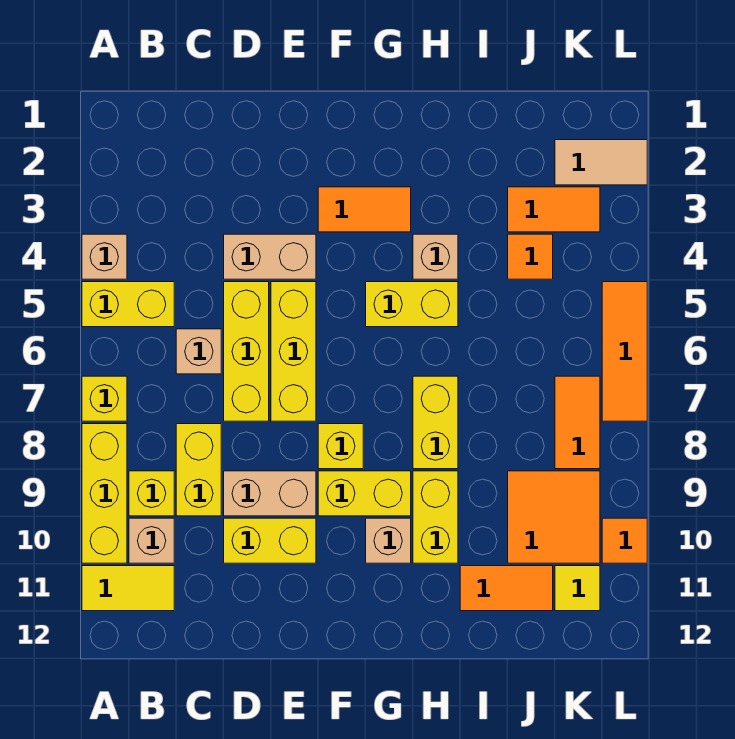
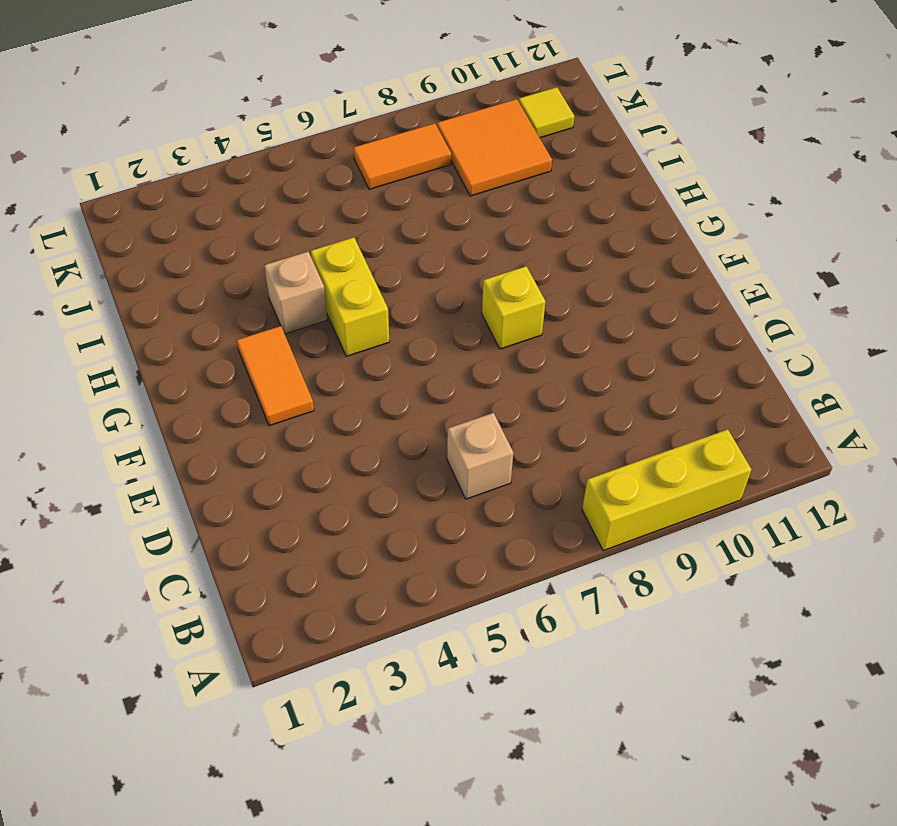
none -> tan brick A4 level 1
none -> yellow brick A5:B5 level 1
none -> yellow brick A7 level 1
none -> yellow tile A11:B11 level 1

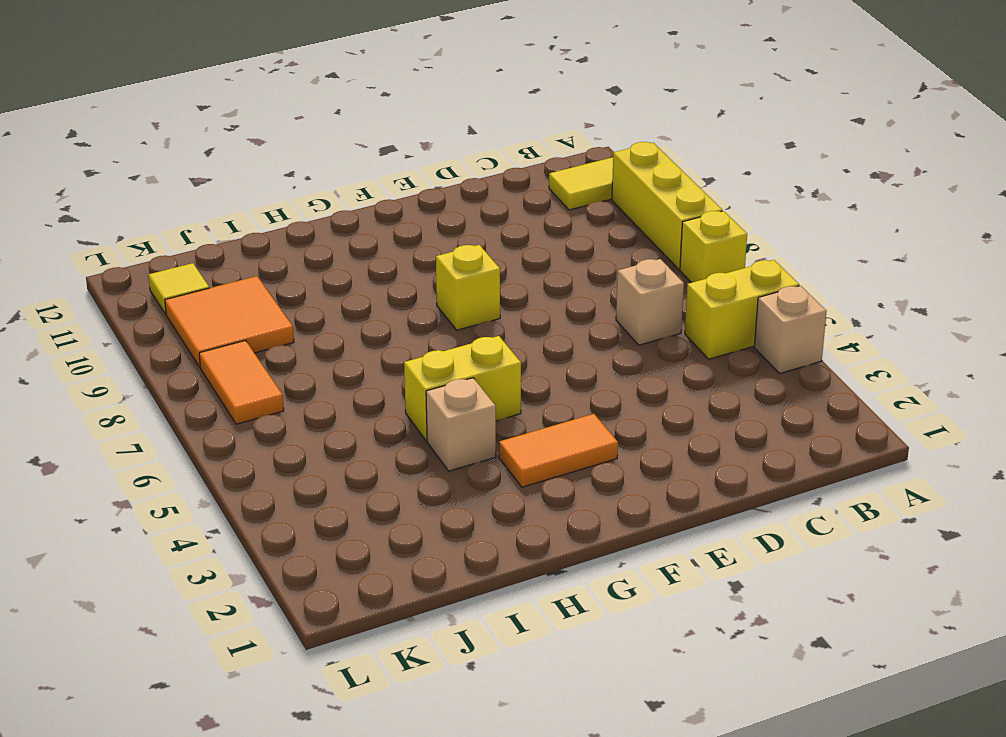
none -> yellow brick B9 level 1
none -> tan brick B10 level 1
none -> yellow brick C8:C9 level 1
none -> tan brick D4:E4 level 1

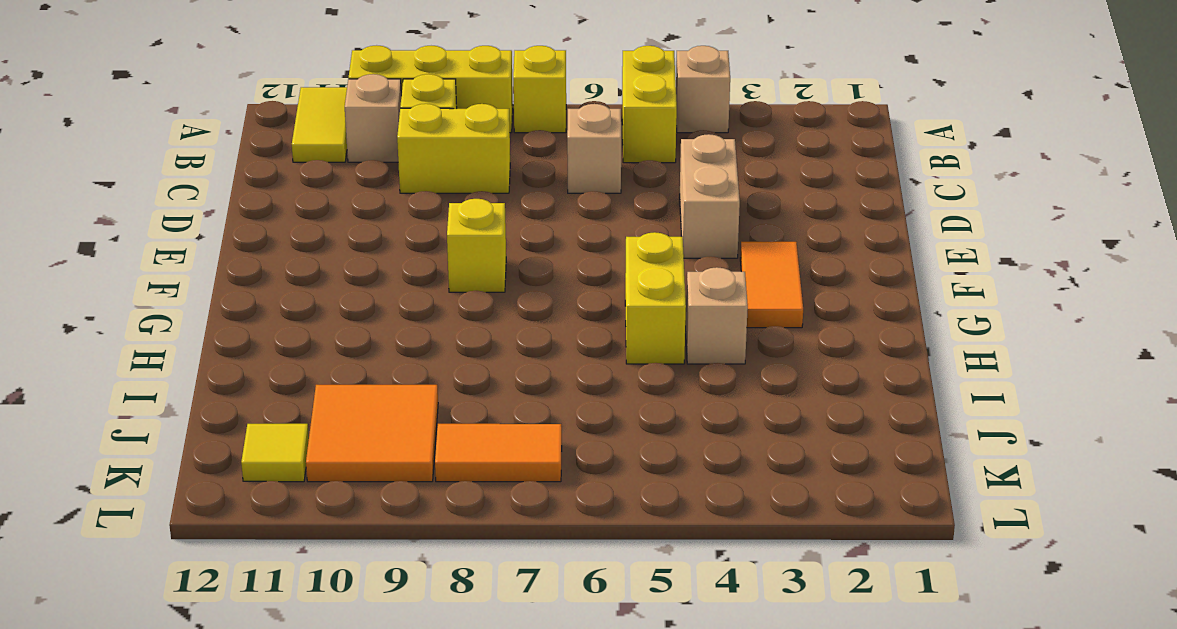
none -> yellow brick D5:D7 level 1
none -> tan brick D9:E9 level 1
none -> yellow brick D10:E10 level 1
none -> yellow brick E5:E7 level 1

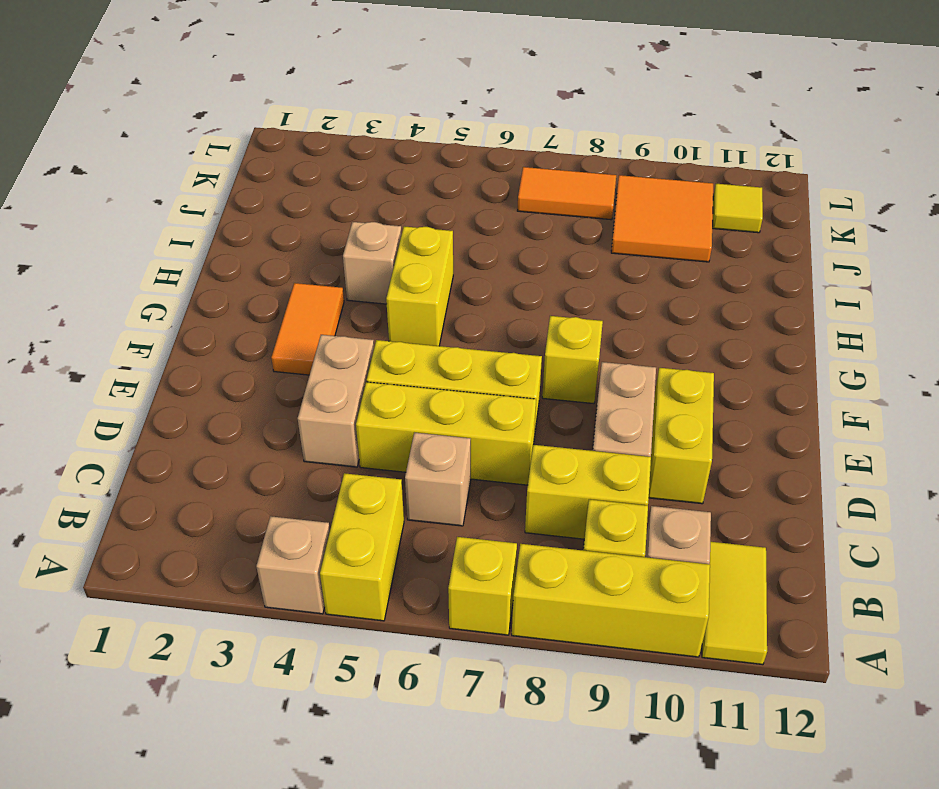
none -> yellow brick F9:G9 level 1
none -> tan brick G10 level 1
none -> yellow brick H7:H8 level 1
none -> yellow brick H9:H10 level 1

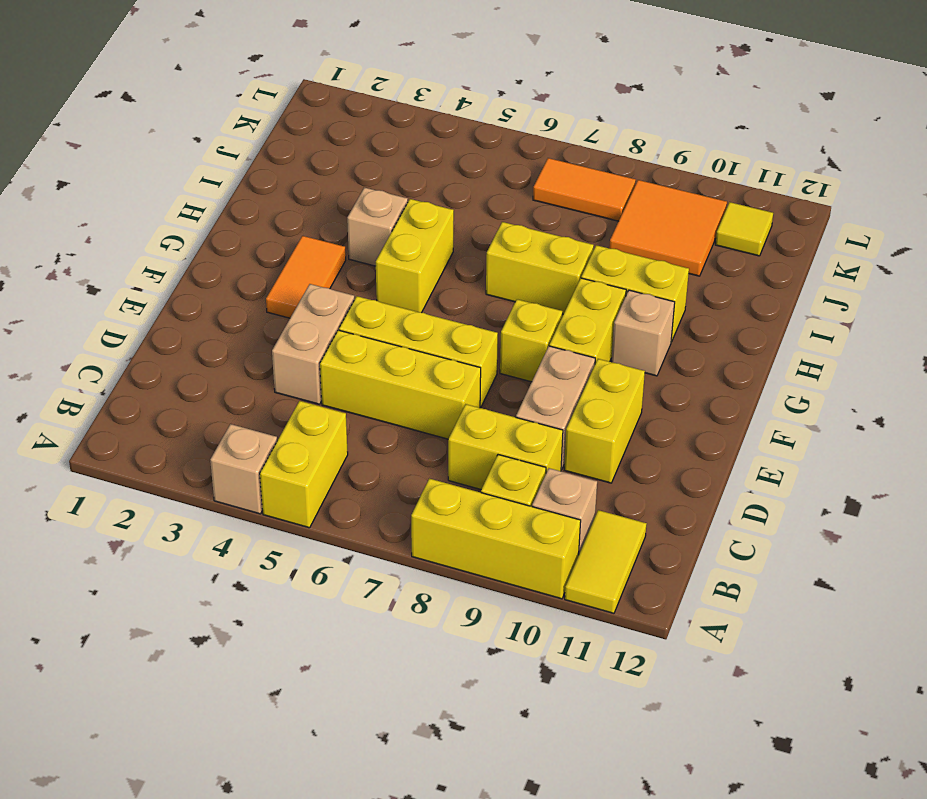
none -> yellow brick A7 level 1
none -> tan brick C6 level 1
none -> orange tile I11:J11 level 1
none -> orange tile J3:K3 level 1

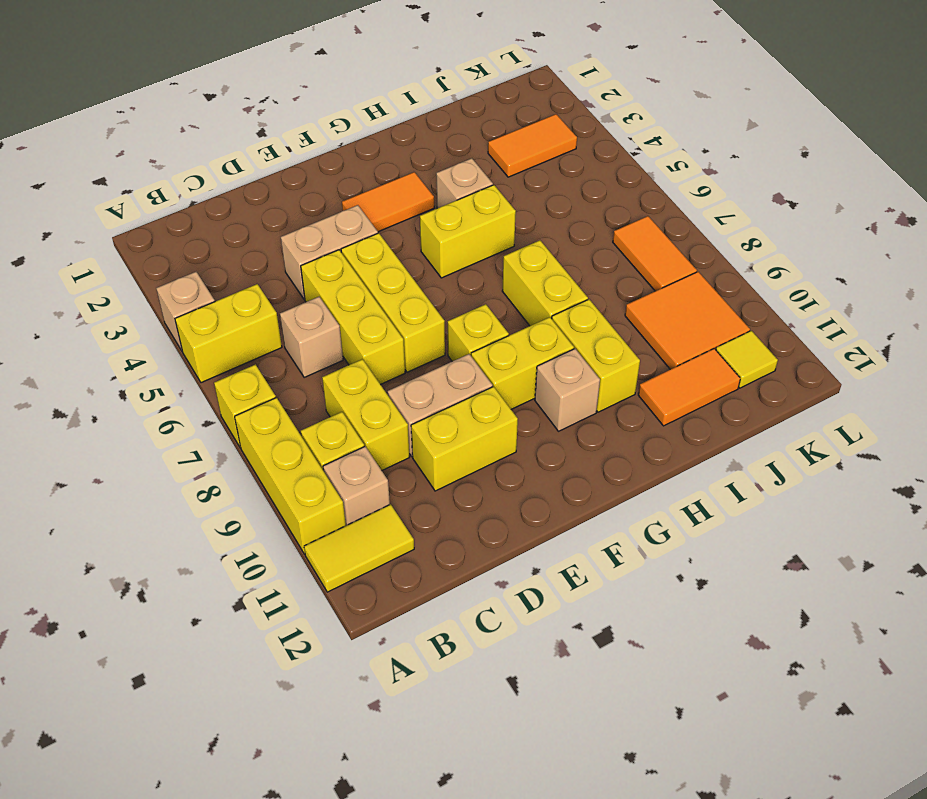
none -> orange tile J4 level 1
none -> tan tile K2:L2 level 1
none -> orange tile L5:L7 level 1
none -> orange tile L10 level 1

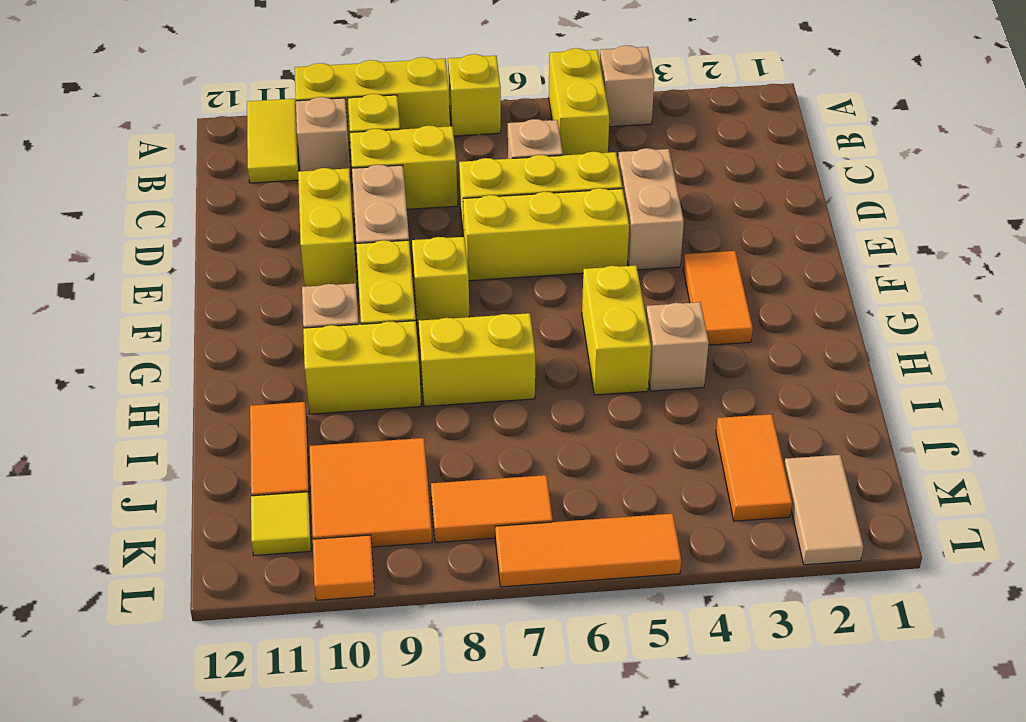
none -> orange tile J4 level 1

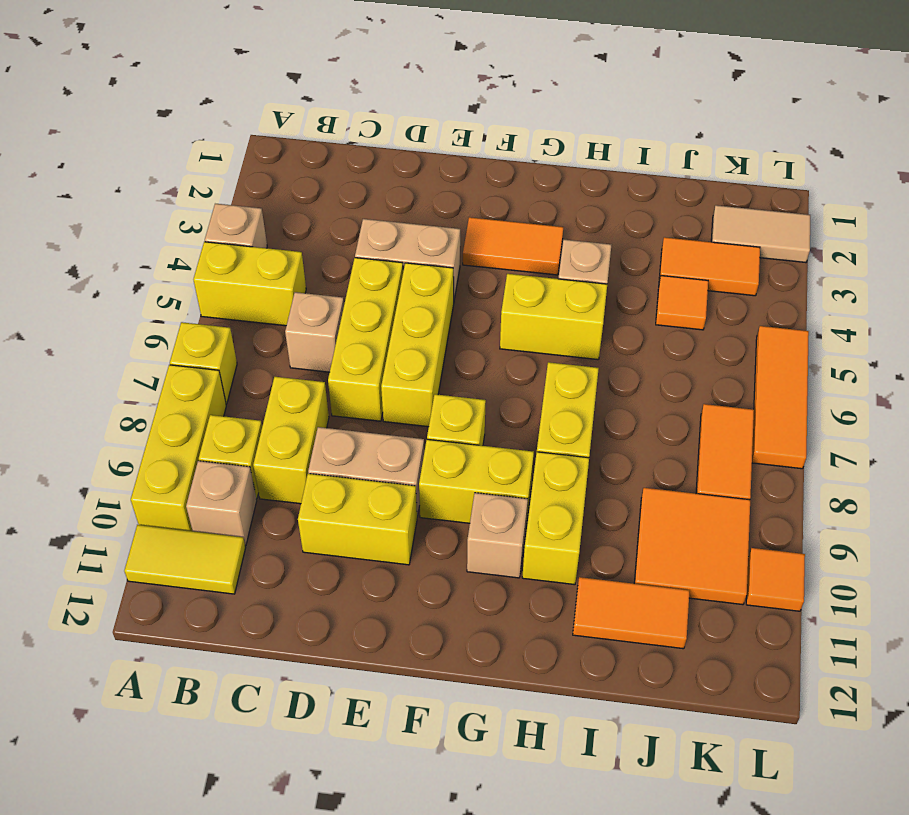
none -> yellow tile K11 level 1

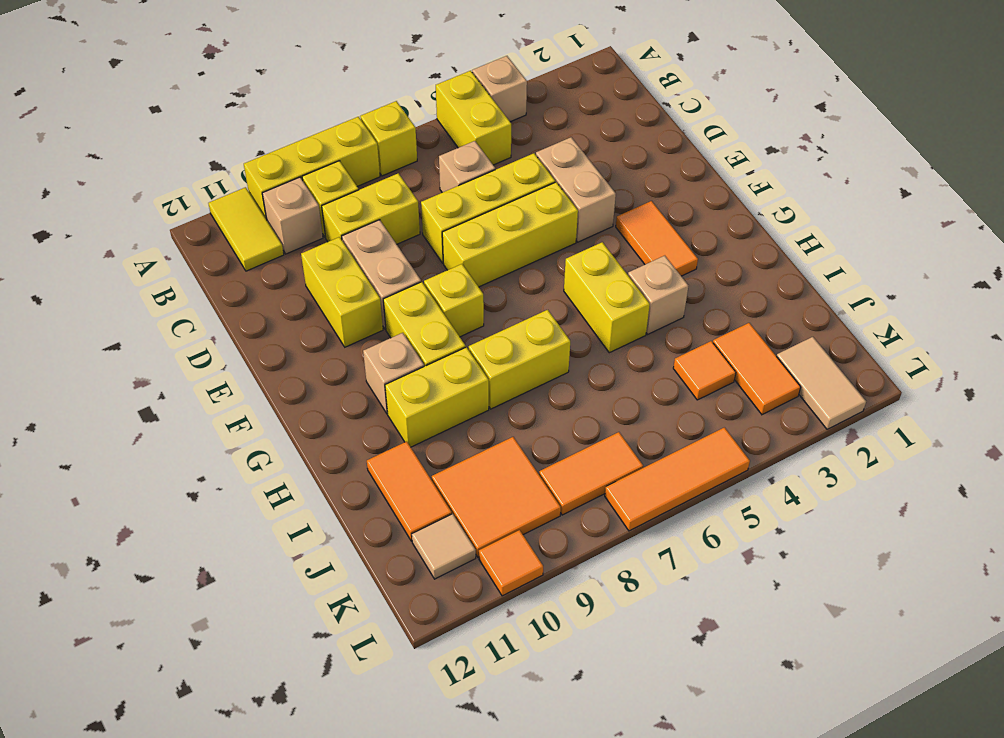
tan tile K11 level 1 -> yellow tile K11 level 1

